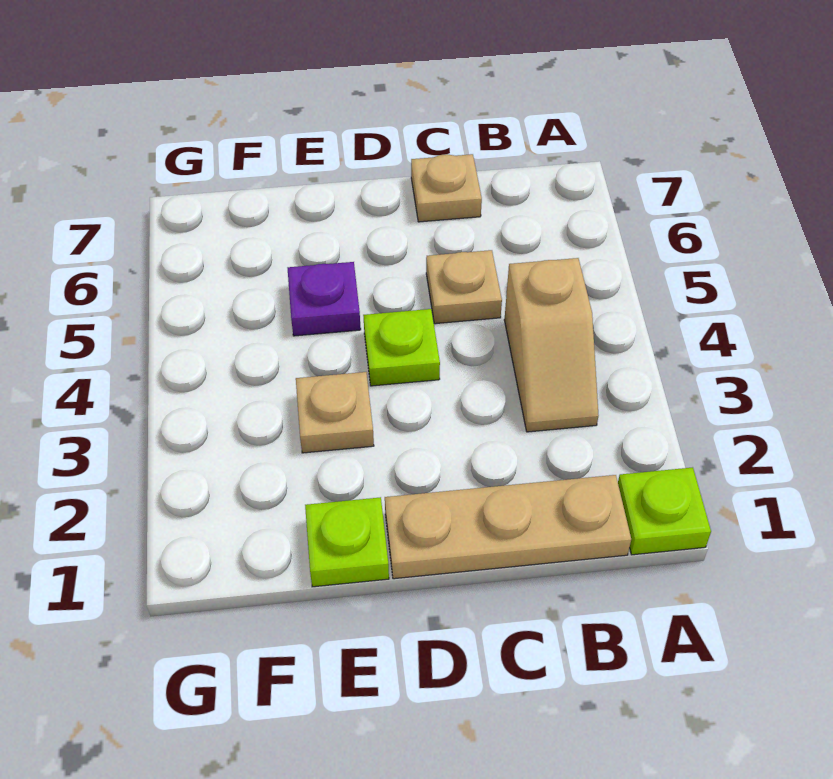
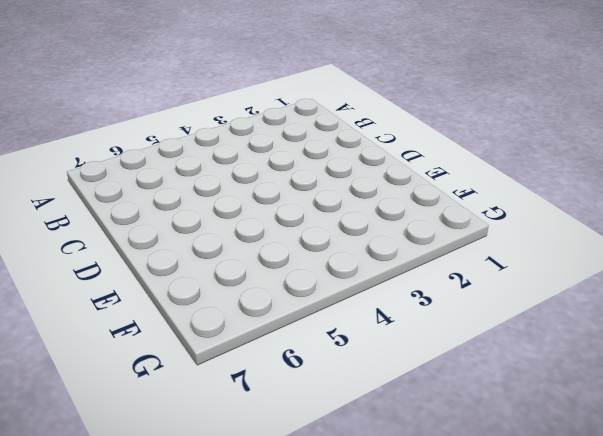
none -> lime plate A1 level 1
none -> tan plate B1:D1 level 1

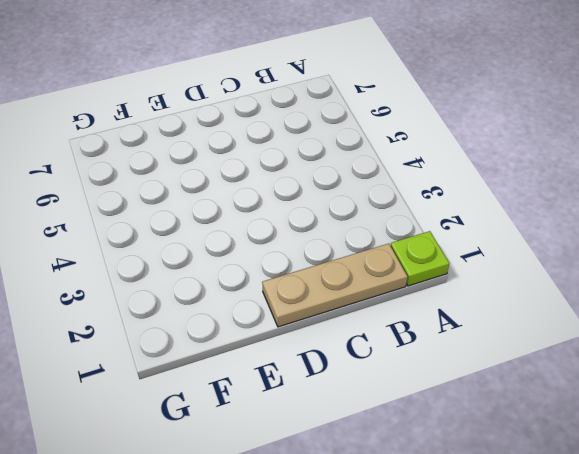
none -> tan slope B3:B4 level 1 top 4
none -> tan plate C5 level 1

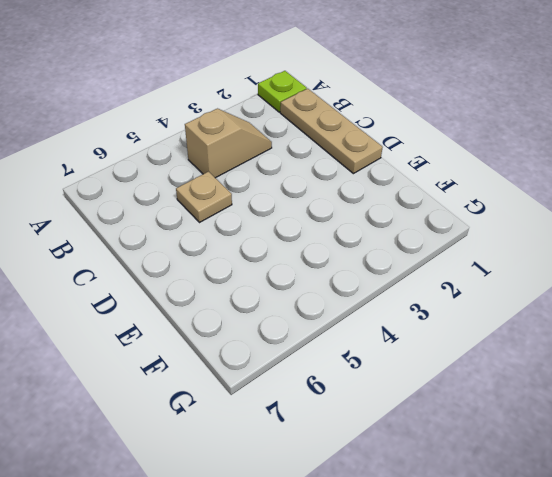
none -> tan plate C7 level 1
none -> lime plate D4 level 1

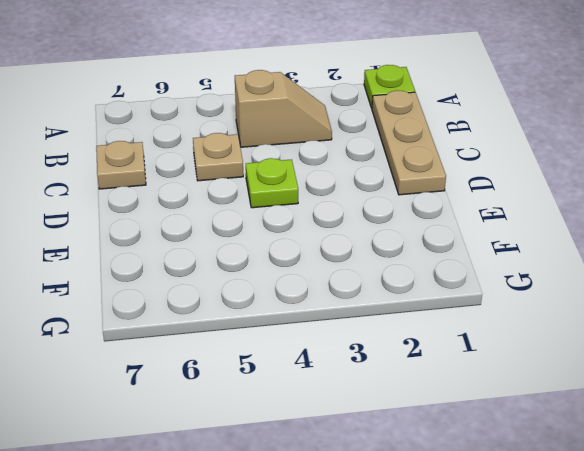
none -> lime plate E1 level 1
none -> tan plate E3 level 1

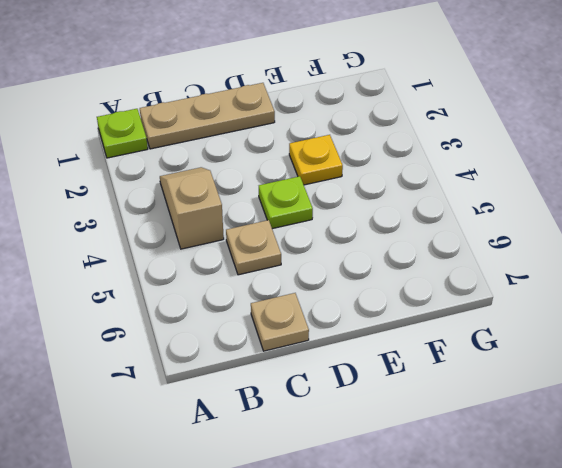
yellow plate E3 level 1 -> tan plate E3 level 1
none -> lime plate E1 level 1
none -> purple plate E5 level 1

